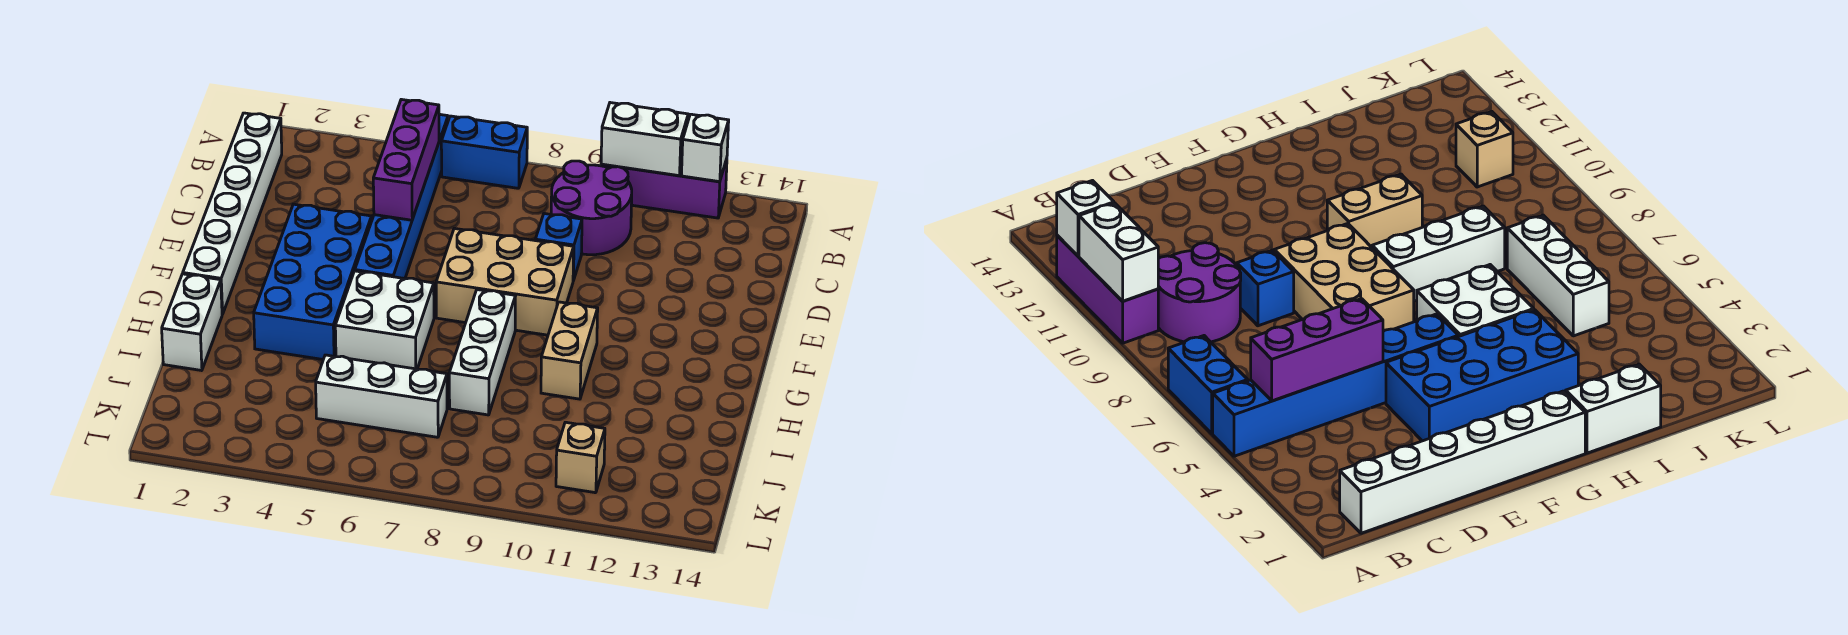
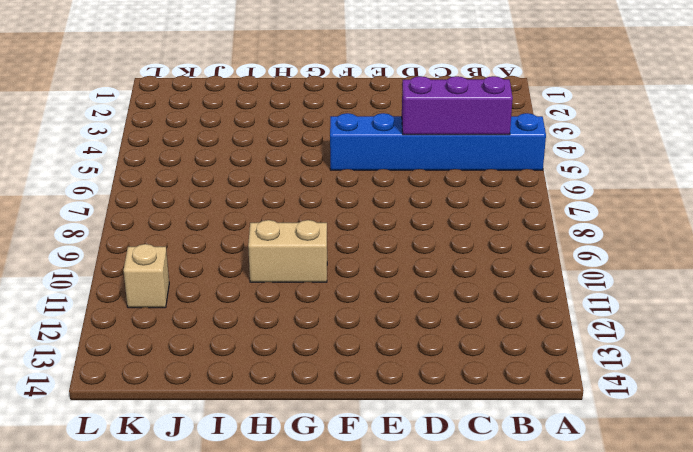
none -> blue brick A6:A7 level 1
none -> purple brick A10:A12 level 1
none -> white brick B1:G1 level 1

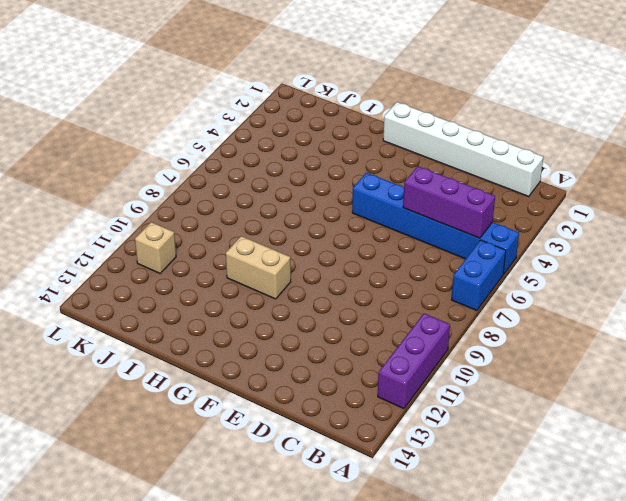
none -> purple round brick B9:C10 level 1
none -> blue brick D9 level 1
none -> blue brick E3:H4 level 1

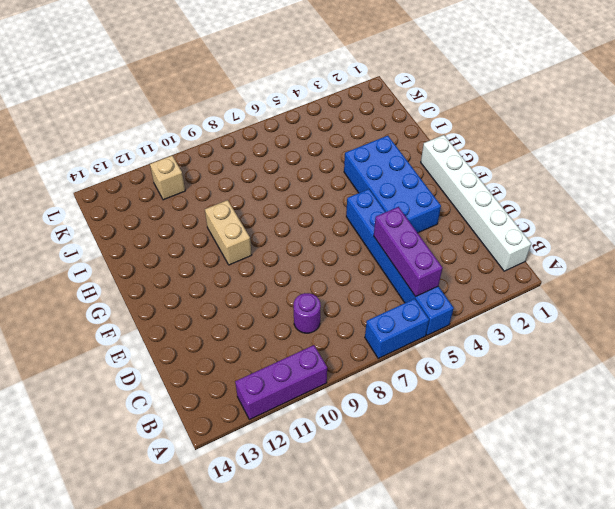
purple round brick C9 level 1 -> purple round brick B9:C10 level 1
none -> blue brick D9 level 1
none -> tan brick E7:F9 level 1
none -> white brick G5:H6 level 1

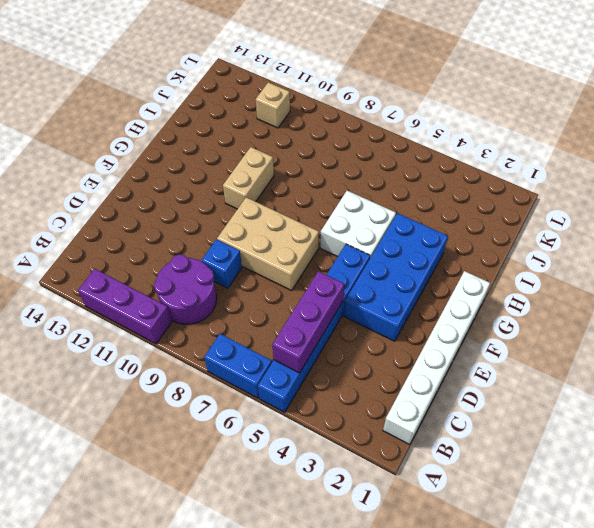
none -> white brick G8:I8 level 1
none -> white brick H1:I1 level 1
none -> white brick J5:J7 level 1

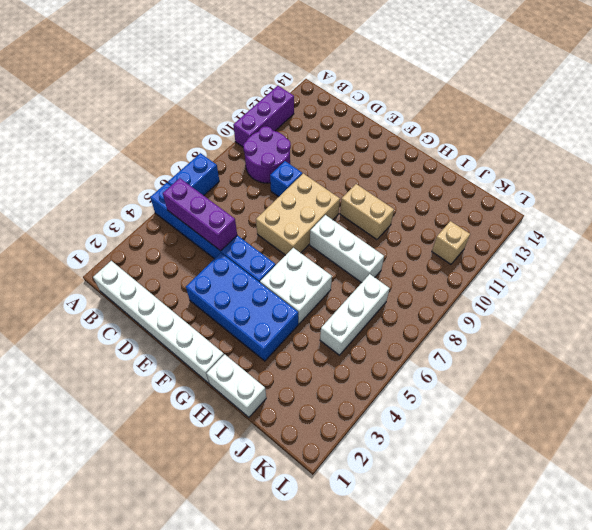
none -> white brick A10:A11 level 2
none -> white brick A12 level 2

